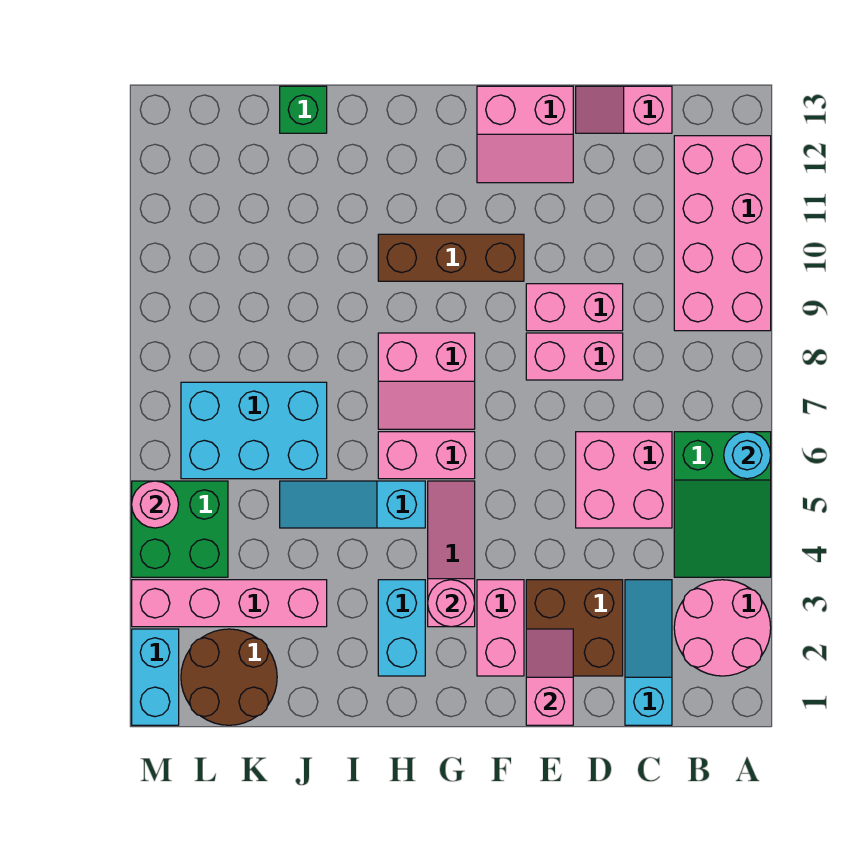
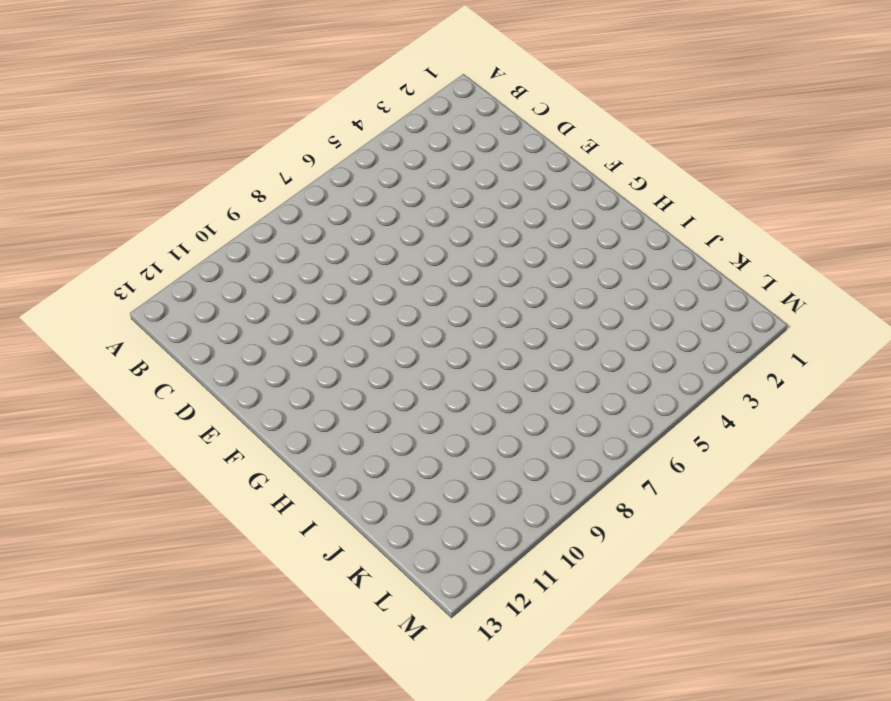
none -> pink round brick A2:B3 level 1
none -> green slope A4:B6 level 1 top 6
none -> pink brick A9:B12 level 1

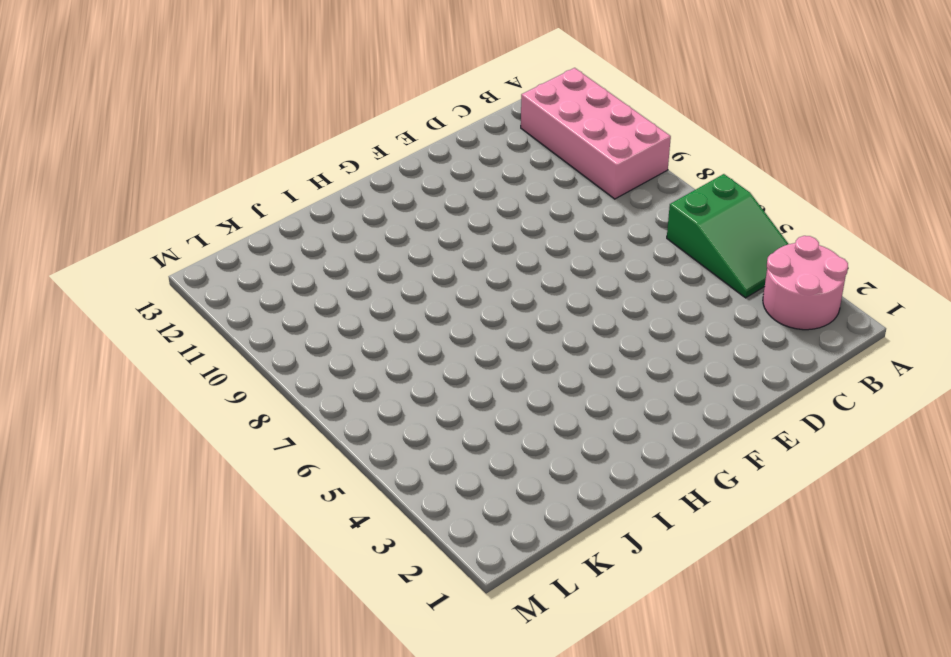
none -> cyan slope C1:C3 level 1 top 1
none -> pink brick C5:D6 level 1
none -> pink slope C13:D13 level 1 top C

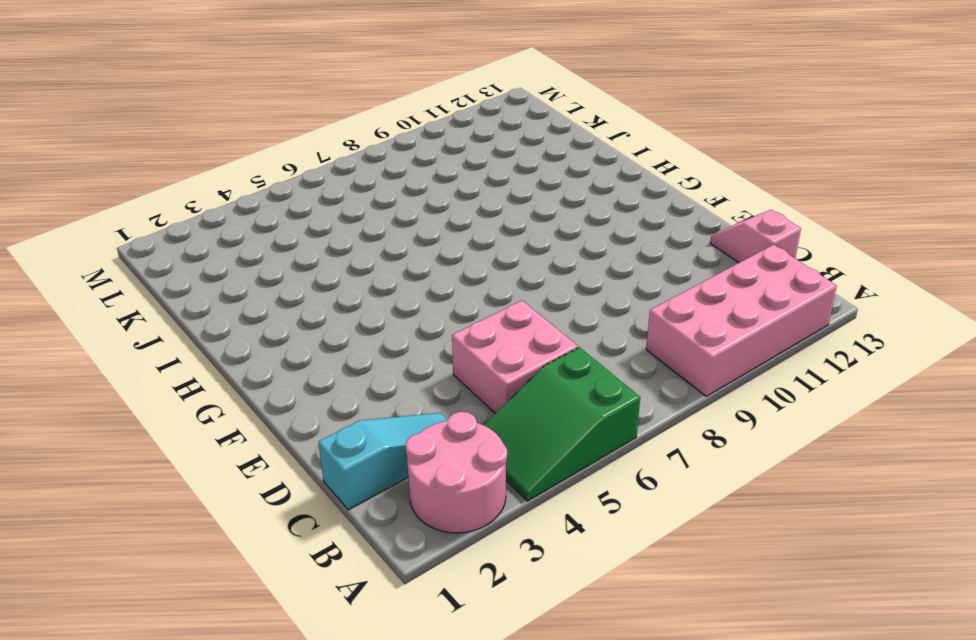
none -> brown brick D2:E3 level 1
none -> pink brick D8:E8 level 1
none -> pink brick D9:E9 level 1

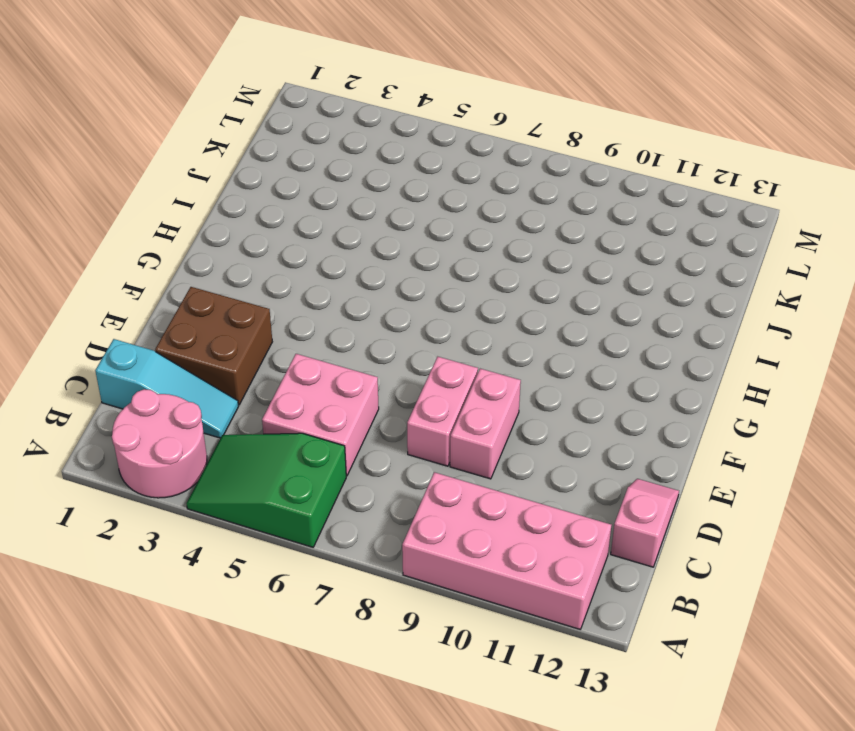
none -> pink slope E12:F13 level 1 top 13
none -> pink brick F2:F3 level 1
none -> brown brick F10:H10 level 1

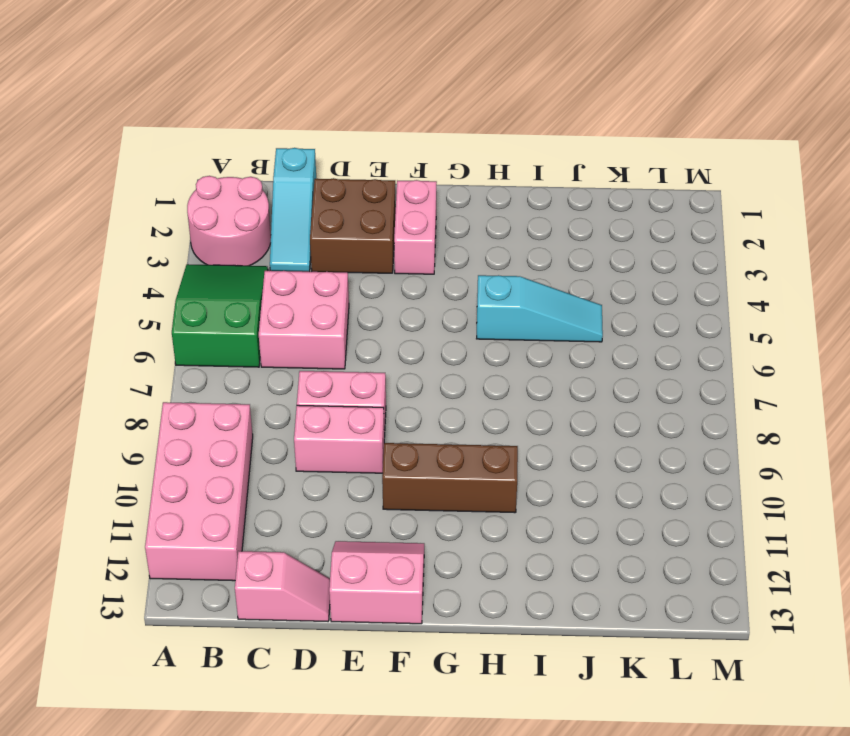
none -> pink slope G3:G5 level 1 top 3
none -> pink brick G6:H6 level 1
none -> pink slope G7:H8 level 1 top 8

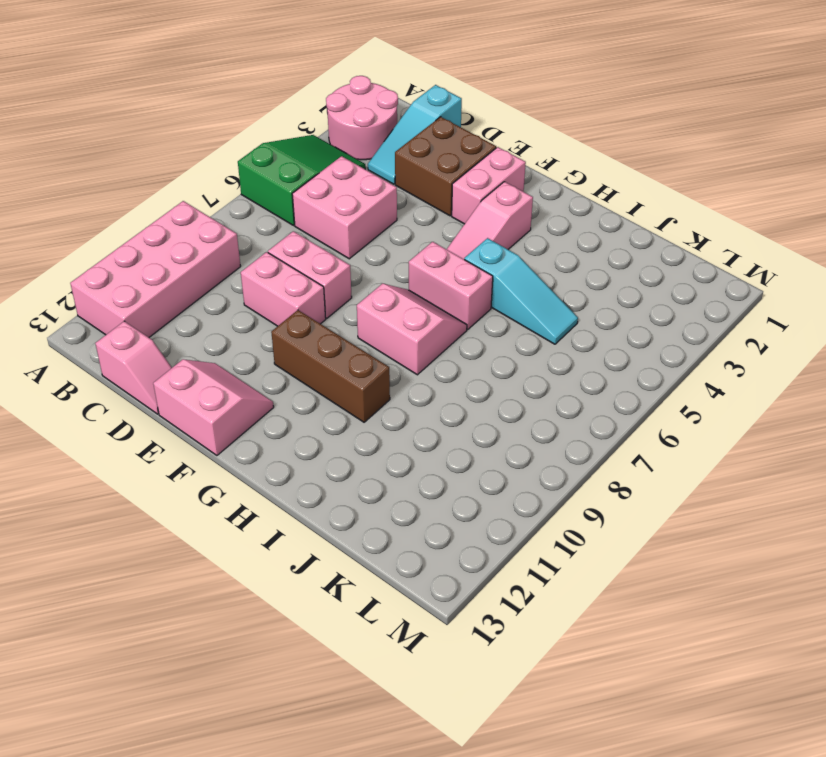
none -> cyan brick H2:H3 level 1
none -> pink brick J3:M3 level 1
none -> cyan brick J6:L7 level 1

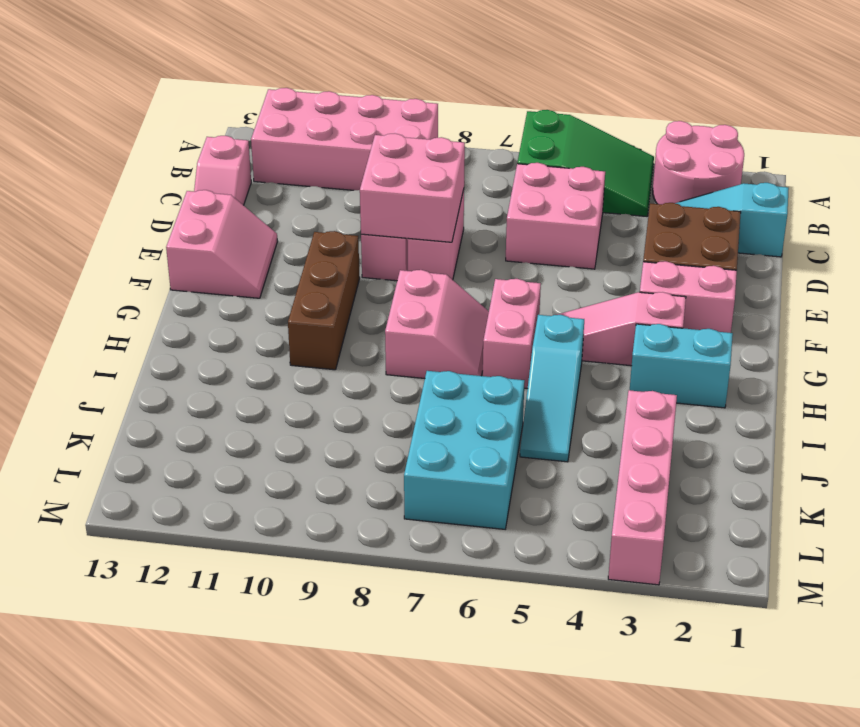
pink brick D8:E9 level 2 -> none
none -> green brick J13 level 1
none -> brown round brick K1:L2 level 1
none -> green brick L4:M5 level 1

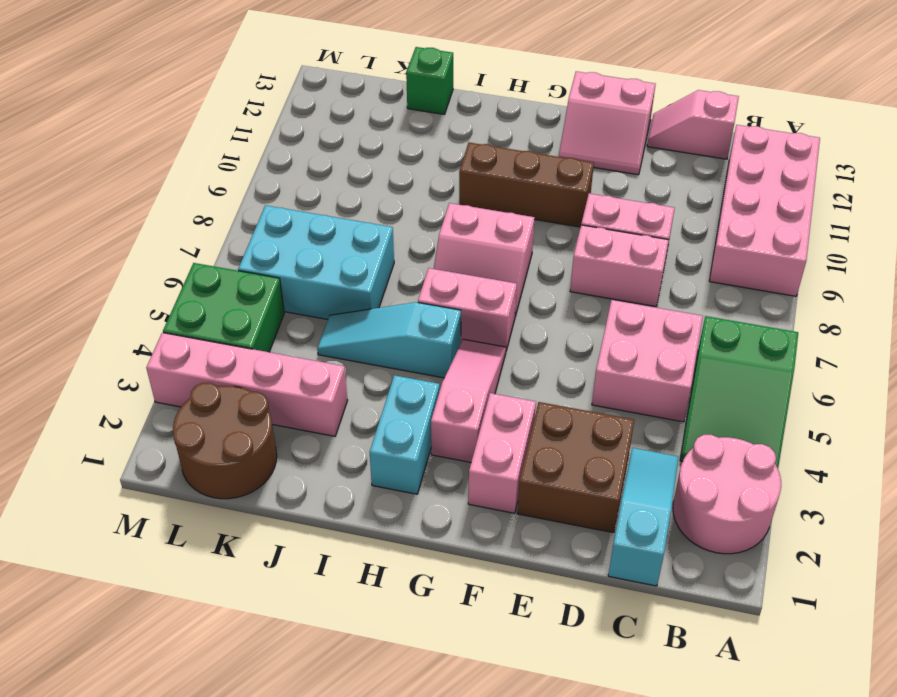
none -> cyan brick M1:M2 level 1
none -> cyan round brick A6 level 2
none -> pink slope E1:E2 level 2 top 1

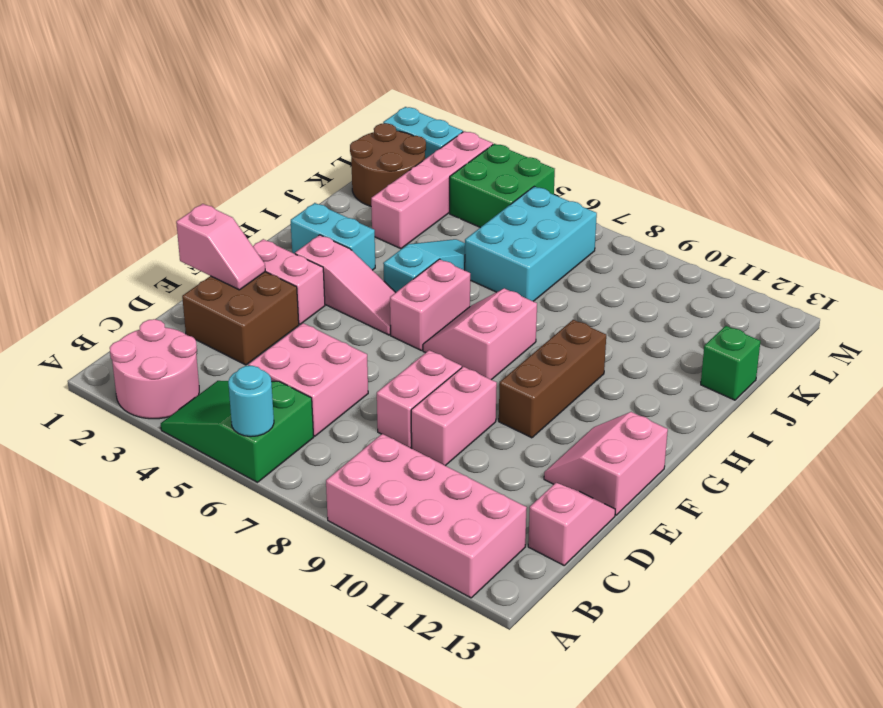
none -> cyan slope C1:C3 level 1 top 1
none -> pink round brick G3 level 2
none -> pink round brick M5 level 2

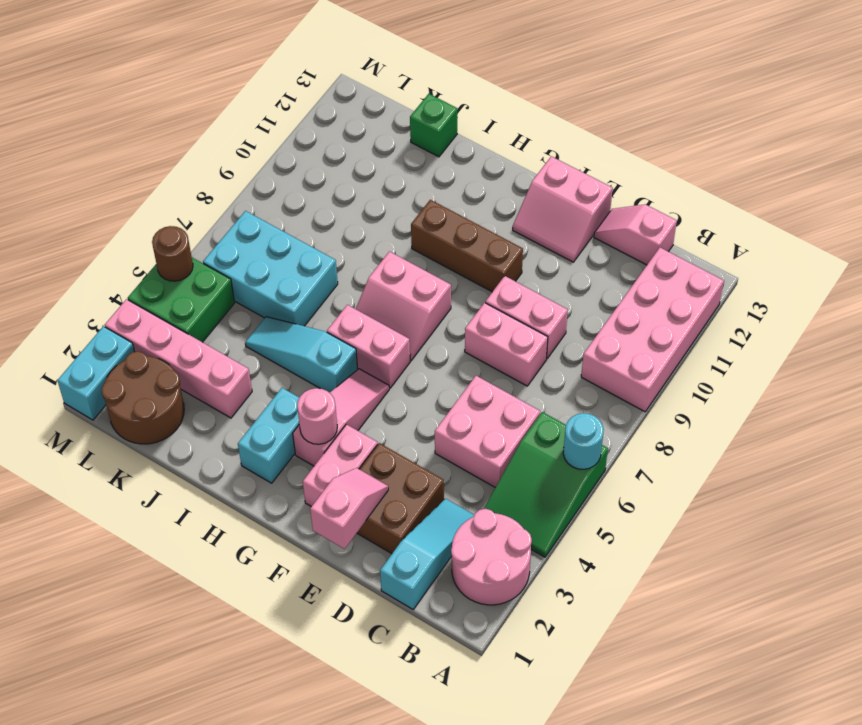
brown round brick M5 level 2 -> pink round brick M5 level 2

